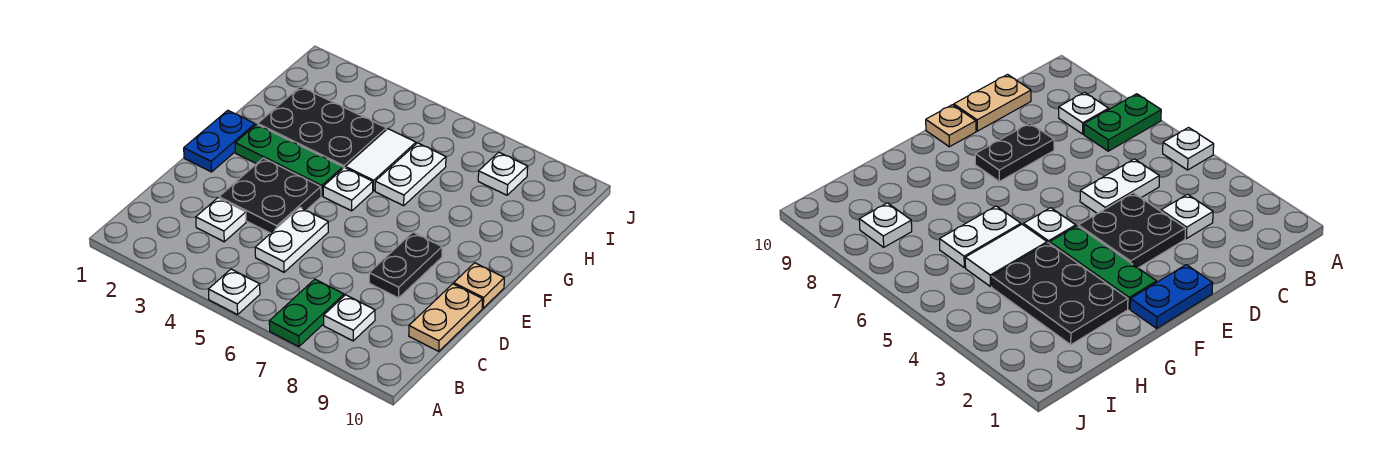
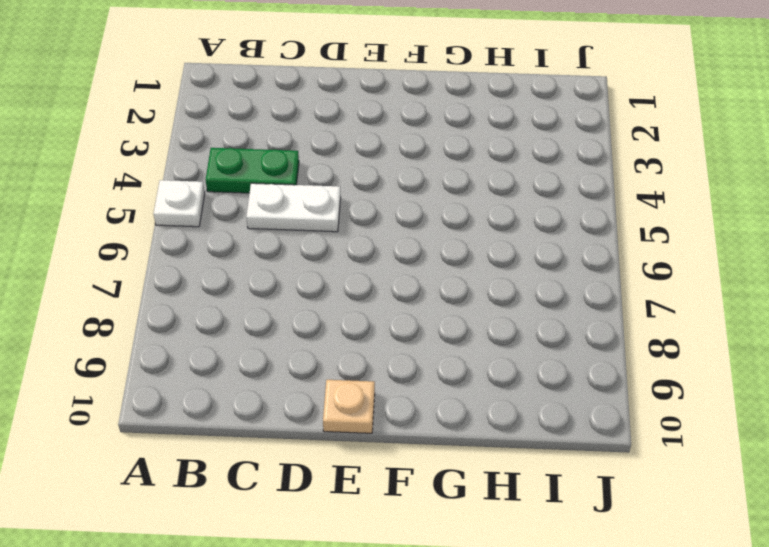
green plate B4:C4 level 1 -> green plate A7:B7 level 1
none -> white plate B8 level 1
none -> white plate C3 level 1
none -> tan plate C10:D10 level 1

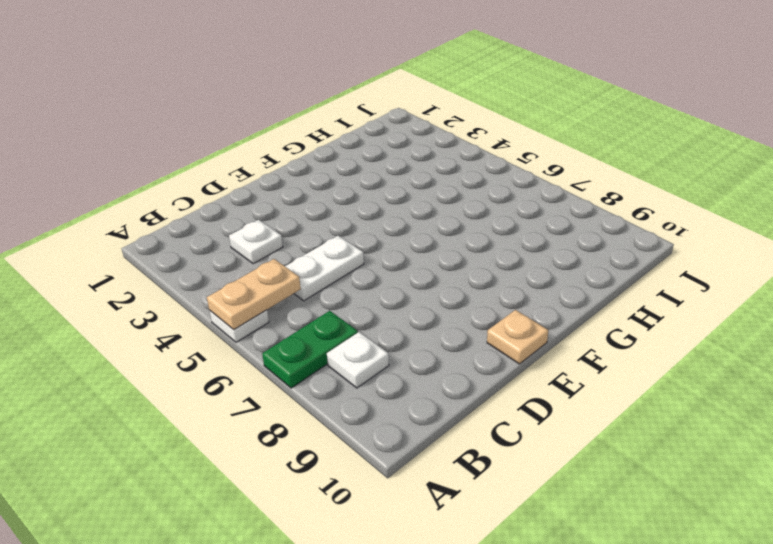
tan plate A5:B5 level 2 -> tan plate C10:D10 level 1
none -> black plate D3:E4 level 1
none -> black plate D8:E8 level 1
none -> blue plate E1:F1 level 1

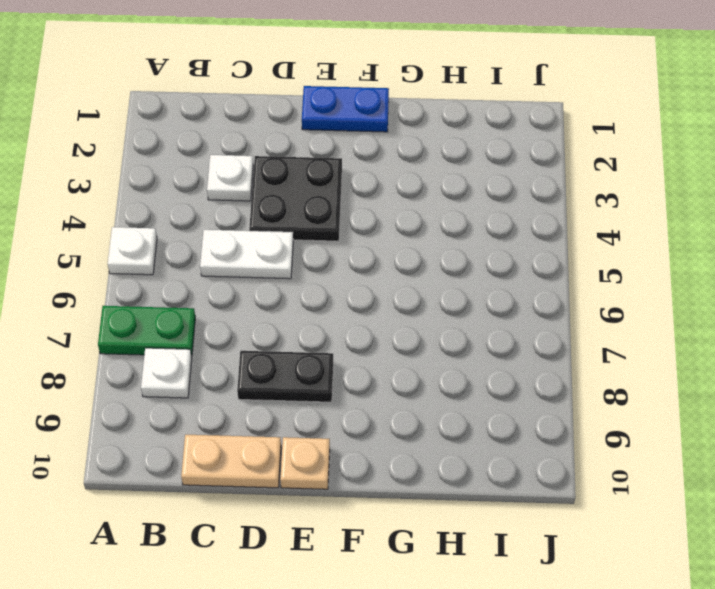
none -> green plate F2:F4 level 1
none -> white plate F5 level 1
none -> black plate G2:H4 level 1

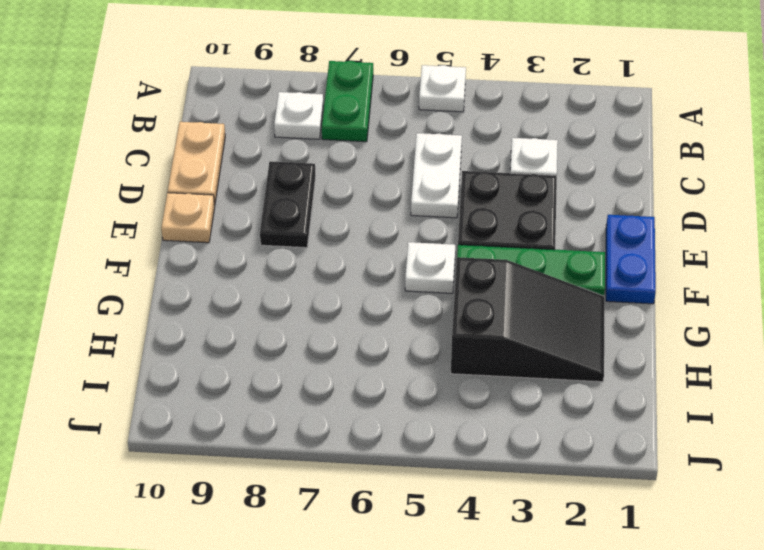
black slope G2:H4 level 1 top 4 -> black plate G2:H4 level 1
none -> white tile G5:H5 level 1
none -> white plate G6:H6 level 1
none -> white plate I8 level 1

